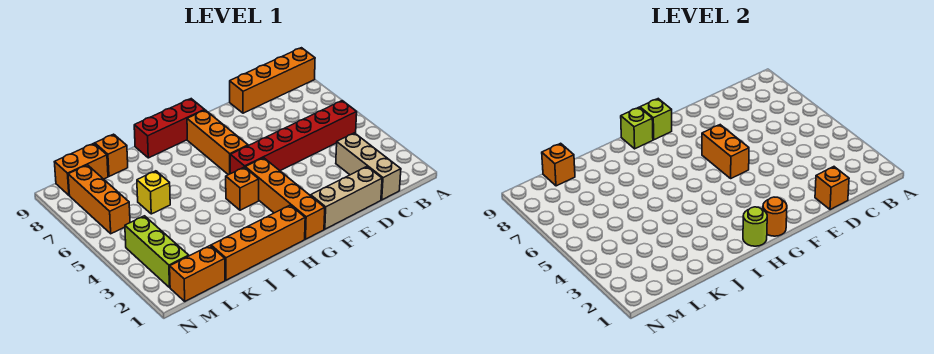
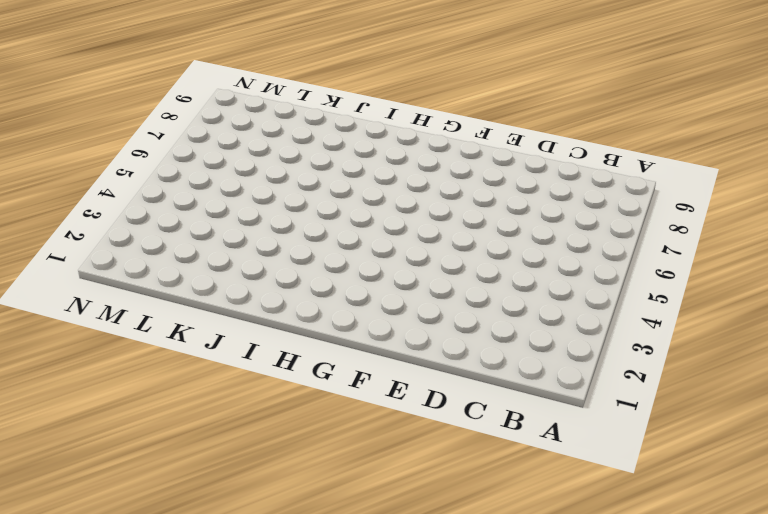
none -> orange brick A9:D9 level 1
none -> red brick B5:G5 level 1
none -> tan brick C1:C3 level 1

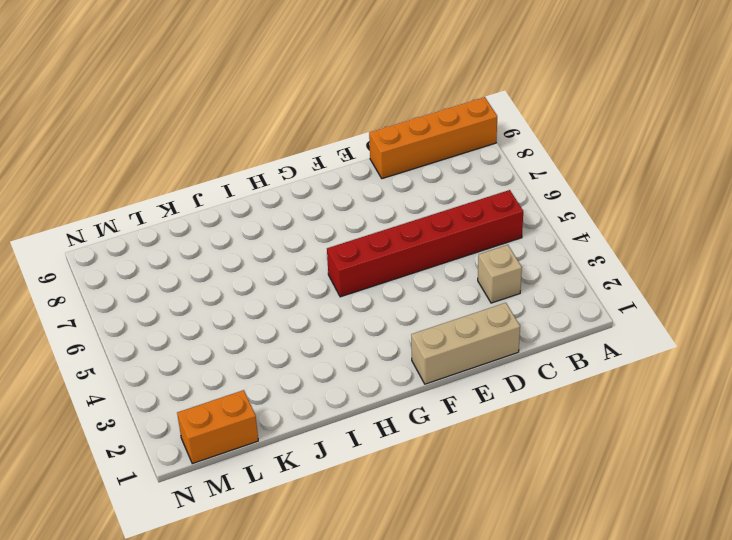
tan brick C3 level 1 -> tan brick C1:C3 level 1
none -> orange brick G1:G4 level 1
none -> orange brick G6:G8 level 1
none -> red brick G9:I9 level 1

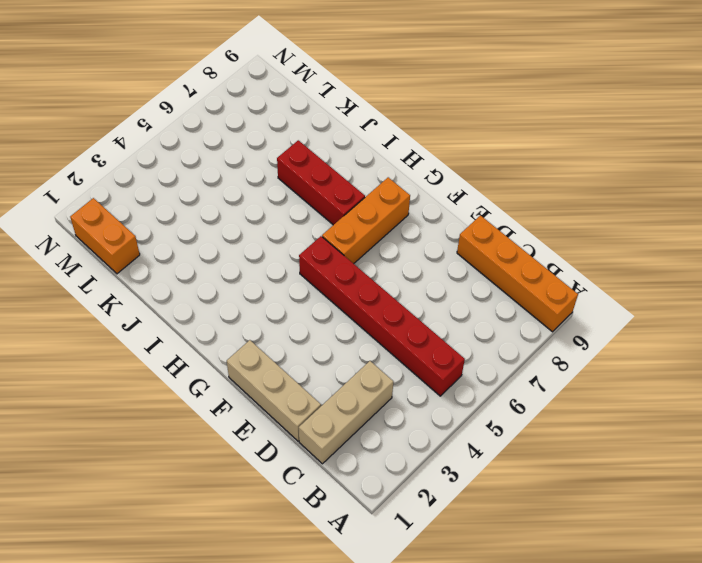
red brick H7:J7 level 1 -> red brick G9:I9 level 1
none -> orange brick G1:G4 level 1
none -> orange brick H1:K1 level 1
none -> orange brick H4 level 1

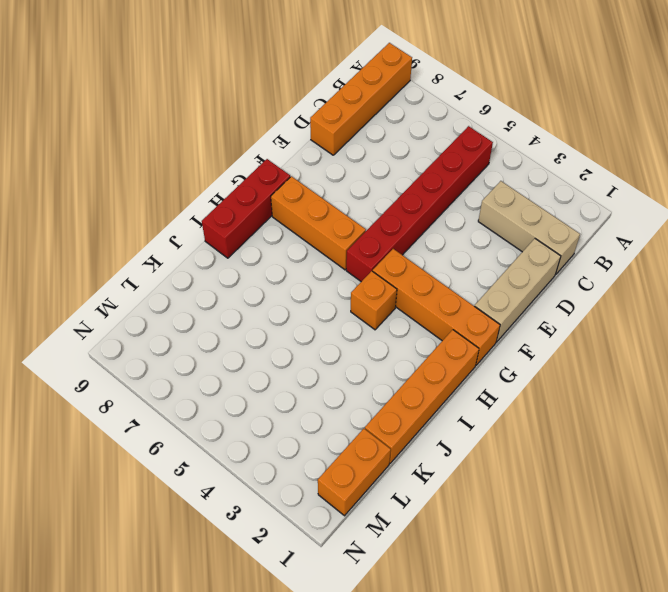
none -> yellow brick K6 level 1
none -> orange brick K9 level 1
none -> orange brick L9:M9 level 1

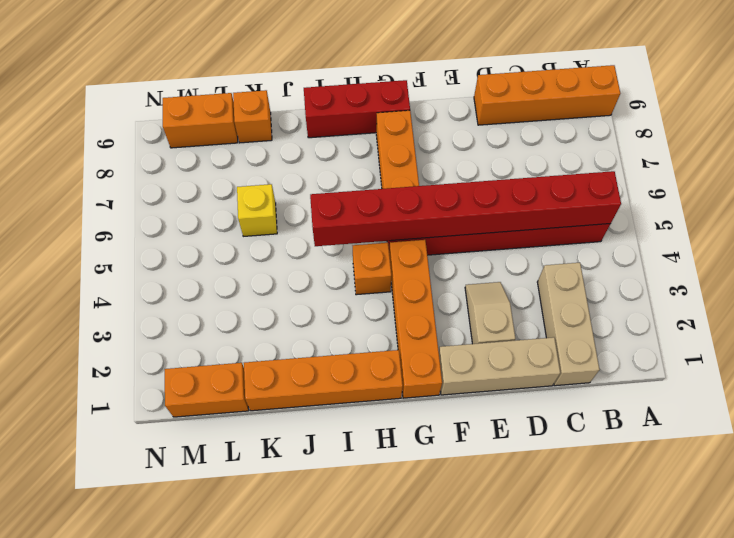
red brick B5:I5 level 2 -> orange brick F5:F6 level 2
tan slope E2:E3 level 1 top 2 -> none
none -> lime brick M2:M4 level 1
none -> orange brick M6:M8 level 1
none -> orange brick D1 level 2

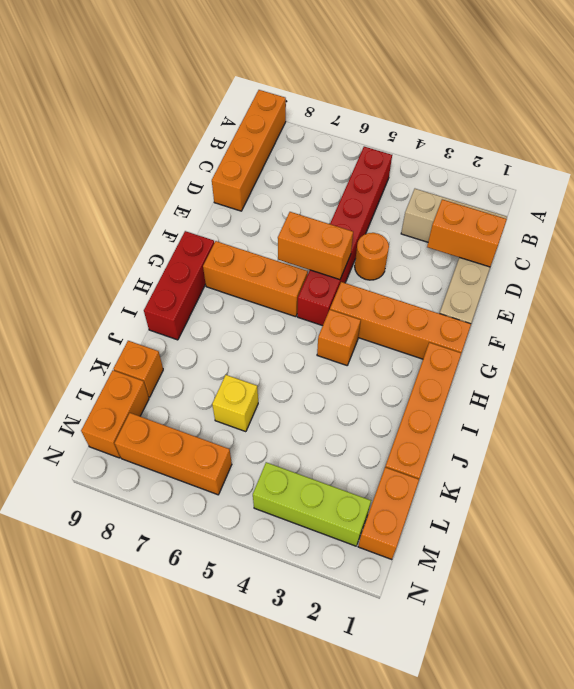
orange brick D1:D2 level 2 -> orange brick D1 level 2
orange round brick E4 level 1 -> orange round brick G1 level 2
none -> lime brick G9 level 2
none -> lime round brick H1 level 2
none -> lime brick H9 level 2

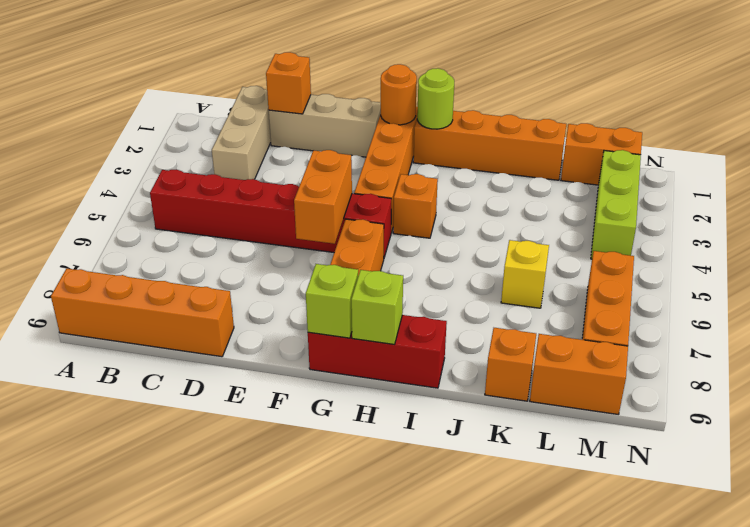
none -> orange brick L9 level 2

